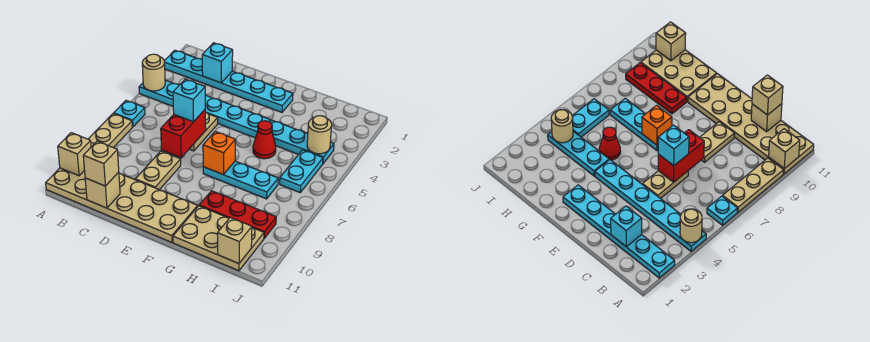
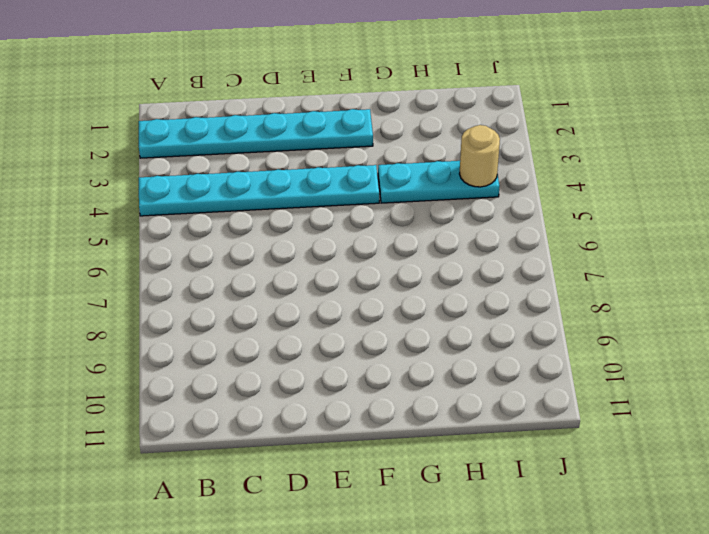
none -> cyan plate A6 level 1
none -> tan plate A7:A9 level 1
none -> tan plate A10:F11 level 1

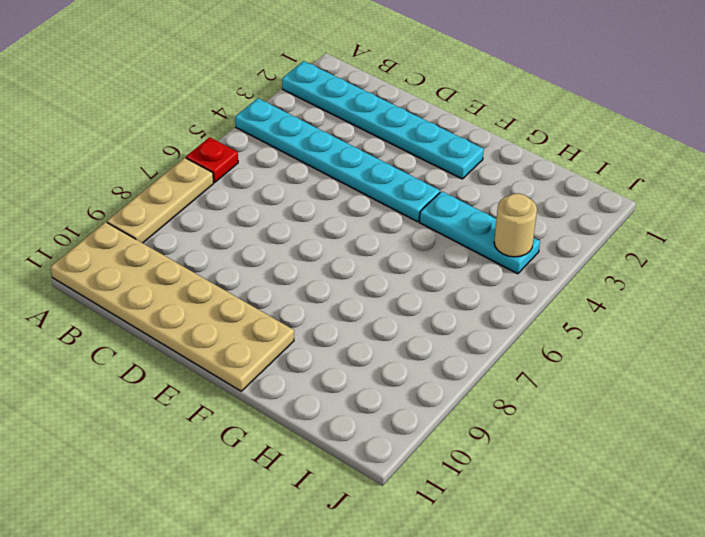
red plate A6 level 1 -> cyan plate A6 level 1
none -> tan plate D5:D6 level 1
none -> tan plate D8:D9 level 1
none -> cyan plate F7:H7 level 1

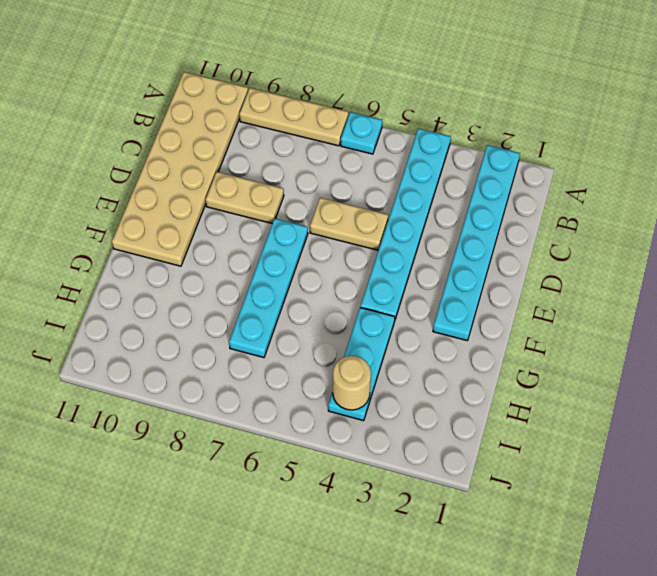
cyan plate E7:H7 level 1 -> cyan plate F7:H7 level 1
none -> red cone G5 level 1
none -> red plate G9:I9 level 1
none -> tan plate G10:I11 level 1

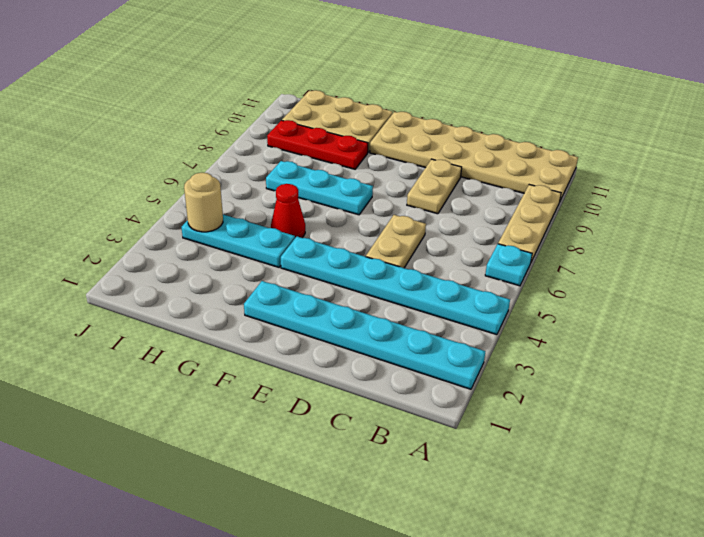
none -> cyan plate I5:I6 level 1
none -> tan round brick A4 level 2
none -> tan brick A10 level 2

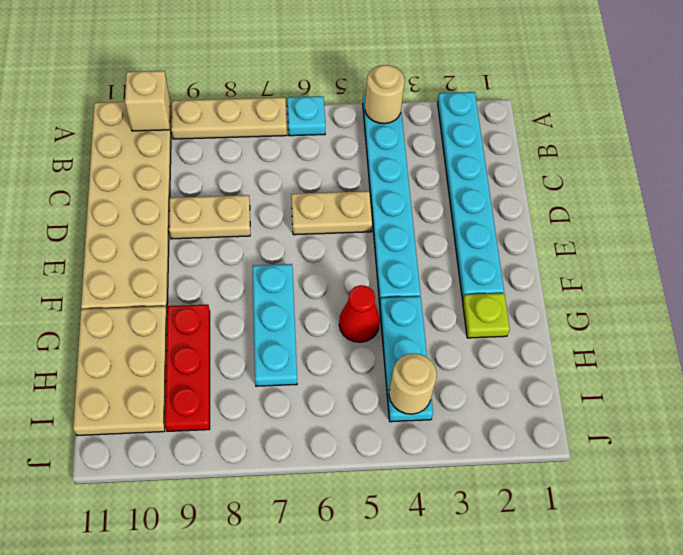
lime plate G2 level 1 -> none
none -> cyan plate I5:I6 level 1
none -> cyan brick C2 level 2
none -> tan brick C11 level 2

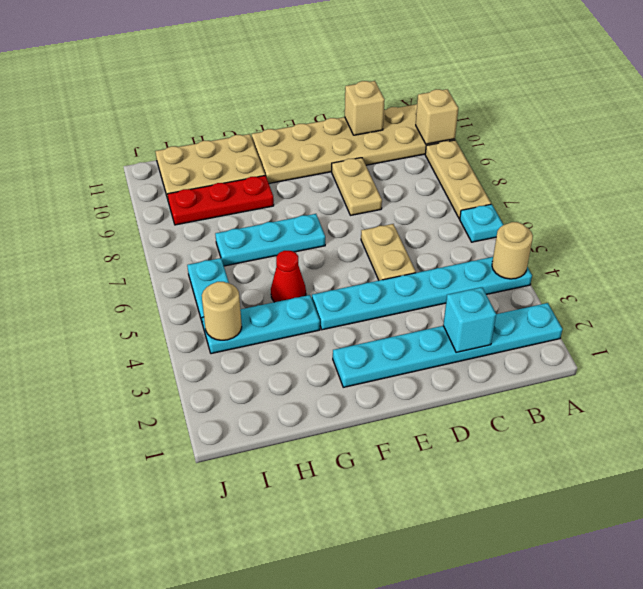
none -> red brick D6:D7 level 2
none -> orange brick F7 level 2
none -> tan brick I11 level 2

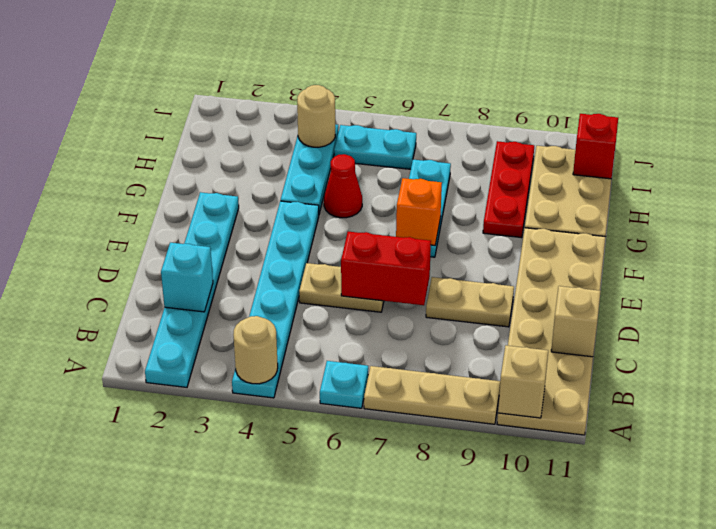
red brick I11 level 2 -> tan brick I11 level 2
none -> tan brick C11 level 3
none -> cyan brick D6 level 3

